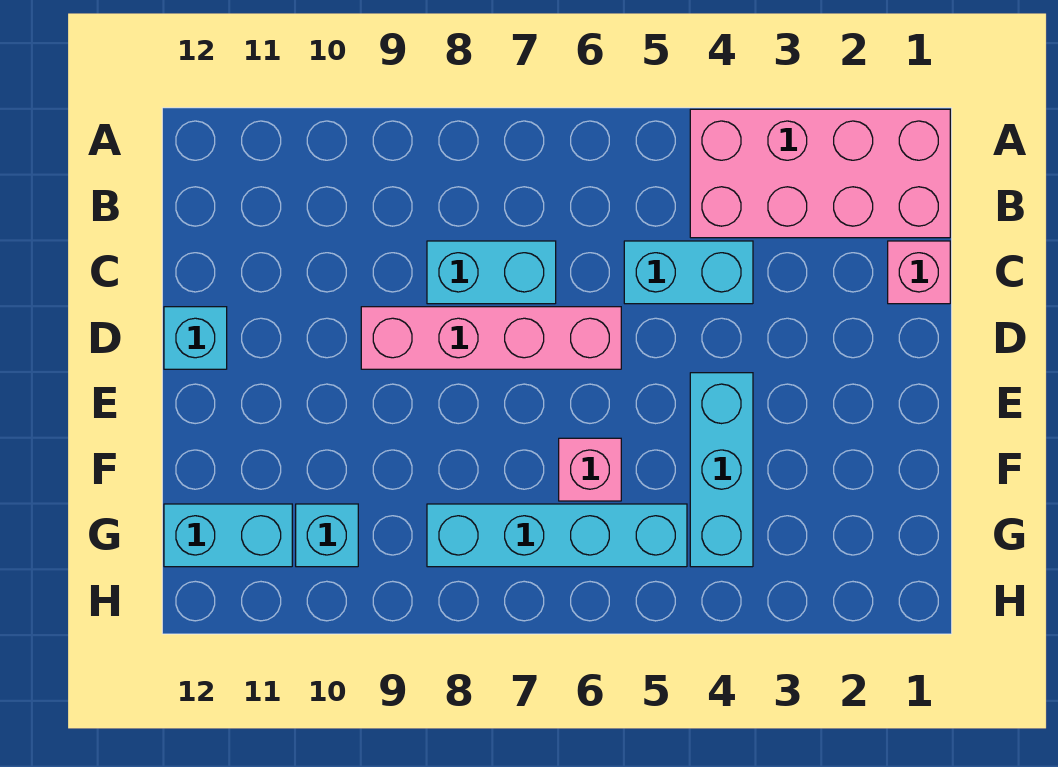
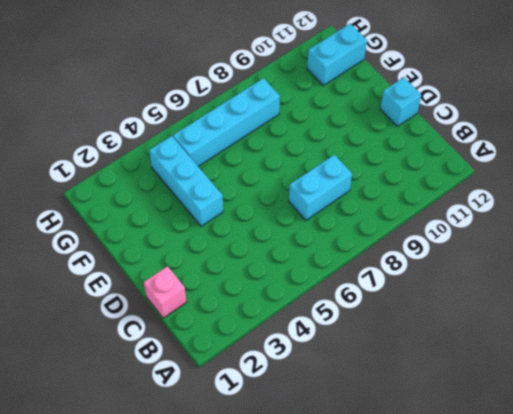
none -> pink brick A1:B4 level 1
none -> cyan brick C4:C5 level 1

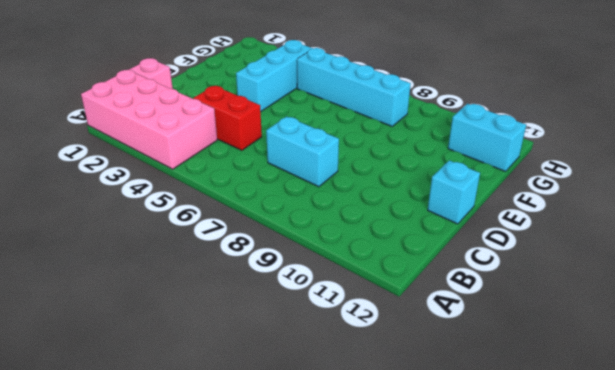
red brick C4:C5 level 1 -> cyan brick C4:C5 level 1
none -> pink brick D6:D9 level 1
none -> pink brick F6 level 1

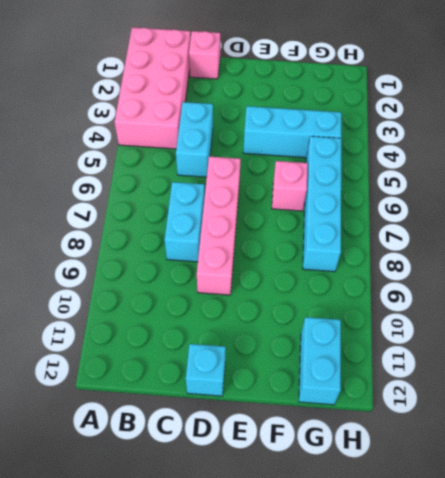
none -> cyan brick G10 level 1

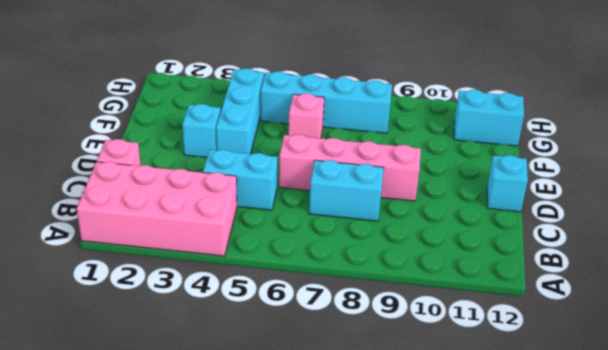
cyan brick E3 level 1 -> cyan brick G10 level 1

